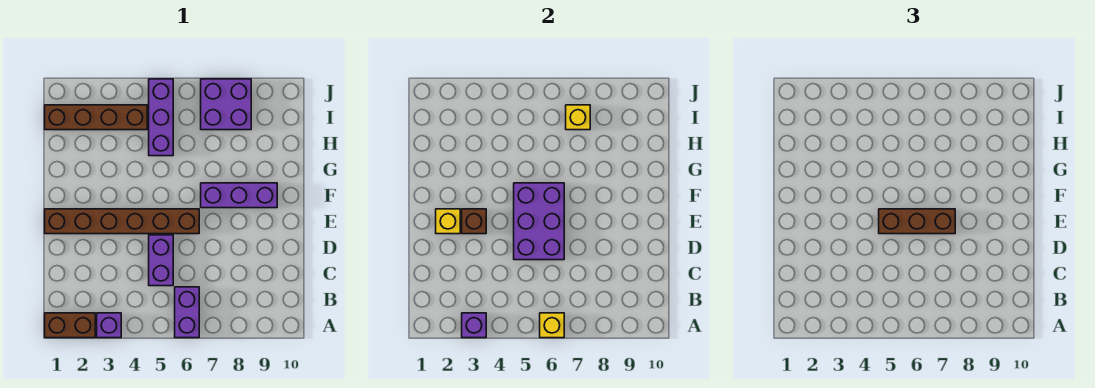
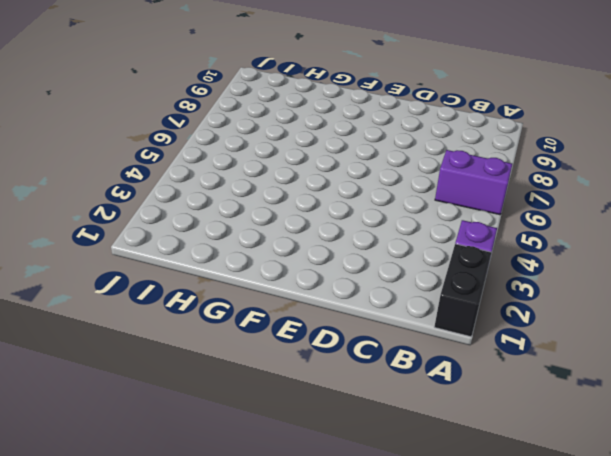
black brick A1:A2 level 1 -> brown brick A1:A2 level 1
none -> purple brick C5:D5 level 1
none -> brown brick E1:E6 level 1
none -> purple brick F7:F9 level 1

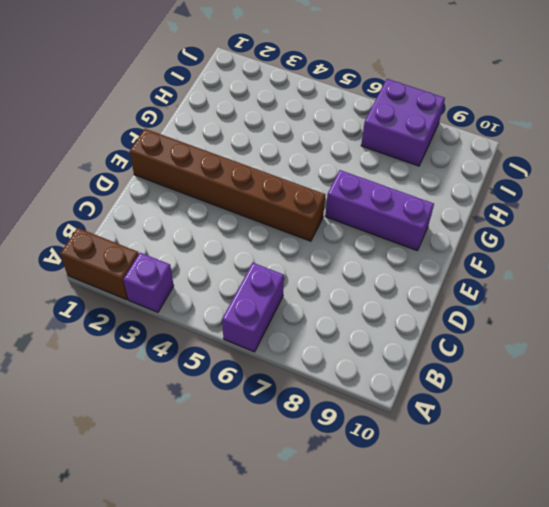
none -> purple brick C5:D5 level 1
none -> purple brick H5:J5 level 1
none -> brown brick I1:I4 level 1

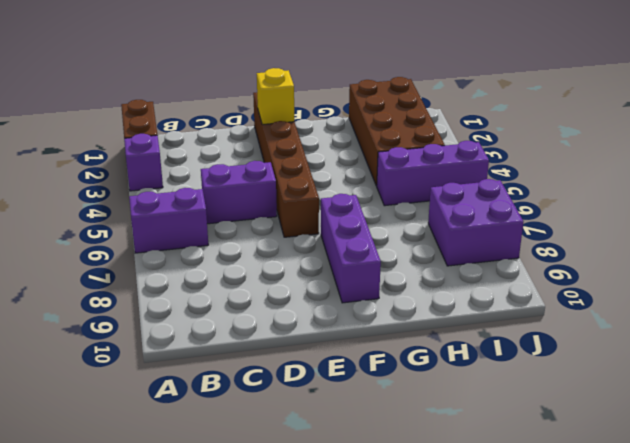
brown brick H1:I4 level 1 -> brown brick I1:I4 level 1
none -> purple brick A3 level 2
none -> yellow brick A6 level 2
none -> purple brick D5:F6 level 2

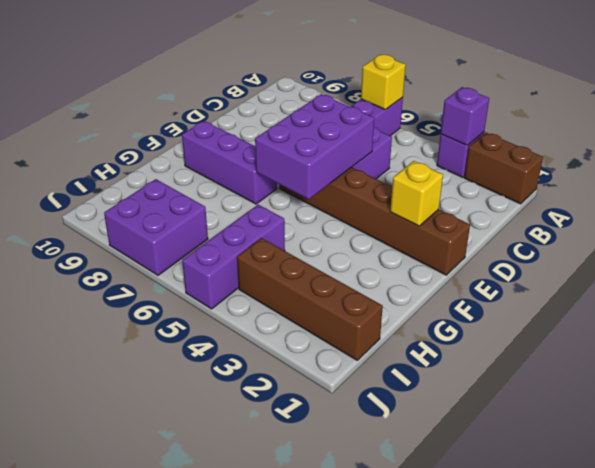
none -> brown brick E3 level 2
none -> yellow brick I7 level 2
none -> brown brick E5:E7 level 3

